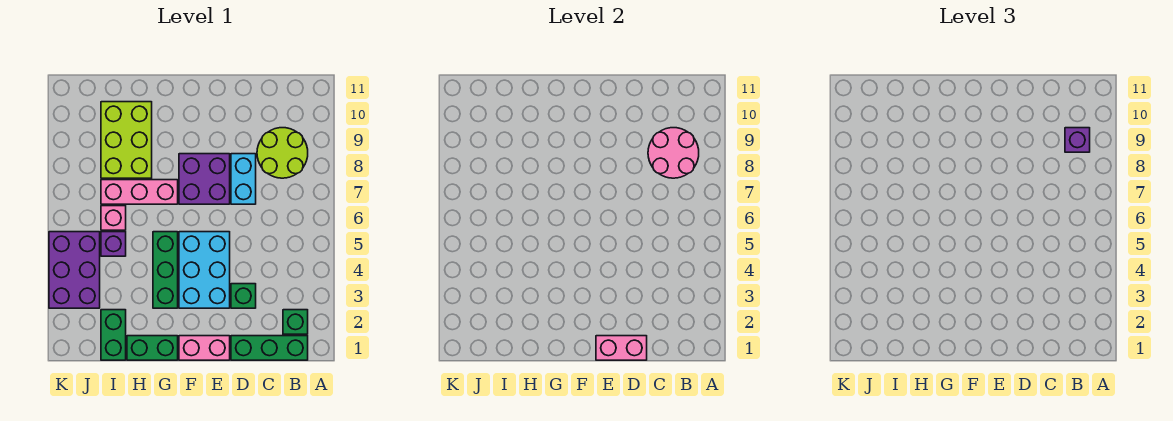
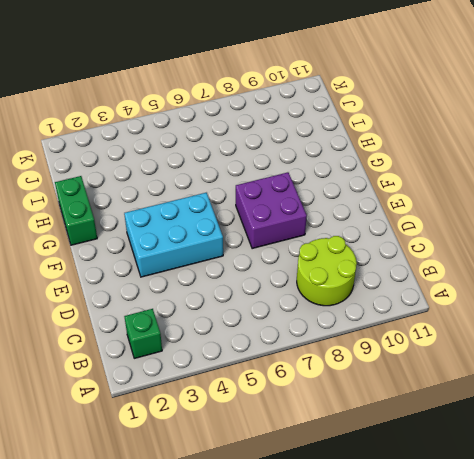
none -> green brick B1:D1 level 1
none -> green brick D3 level 1
none -> cyan brick D7:D8 level 1

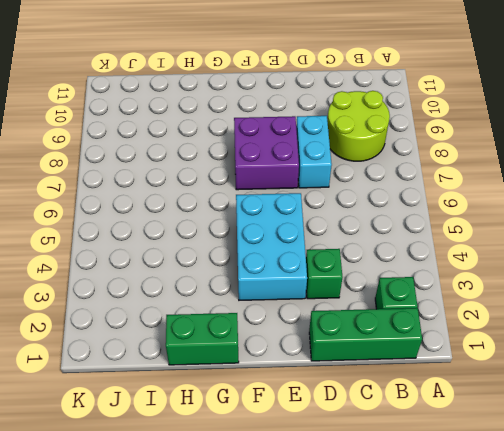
none -> pink brick E1:F1 level 1
none -> green brick G3:G5 level 1
none -> pink brick G7:I7 level 1

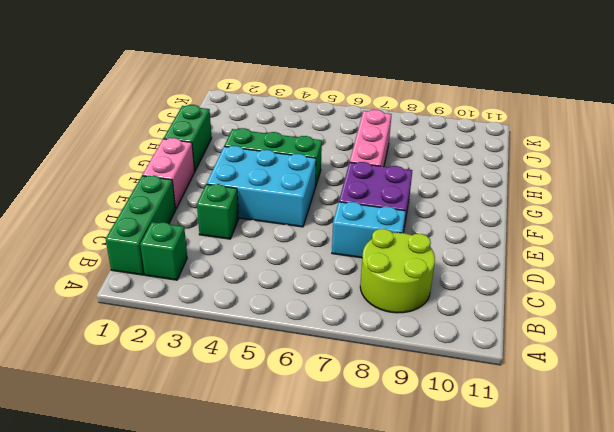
none -> lime brick H8:I10 level 1
none -> green brick I1:I2 level 1
none -> purple brick I5 level 1

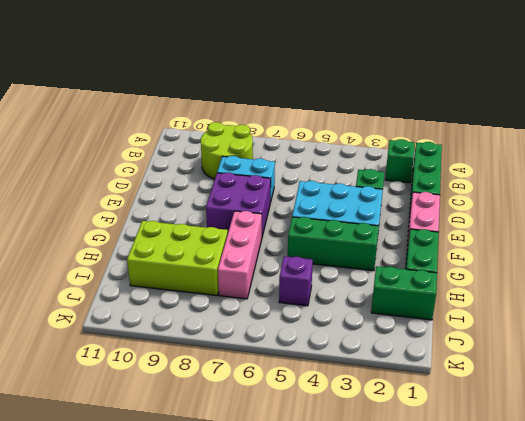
none -> pink brick I6 level 1
none -> purple brick J3:K5 level 1
none -> pink round brick B8:C9 level 2

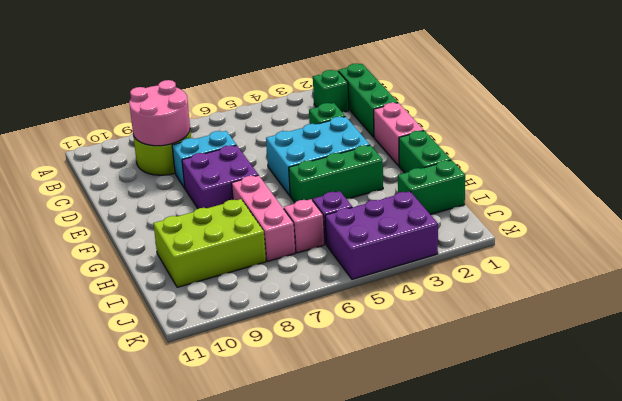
none -> pink brick D1:E1 level 2
none -> purple brick B9 level 3

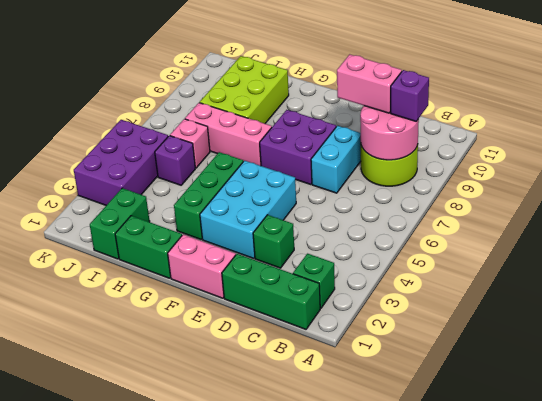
pink brick C9:D9 level 3 -> pink brick D1:E1 level 2

